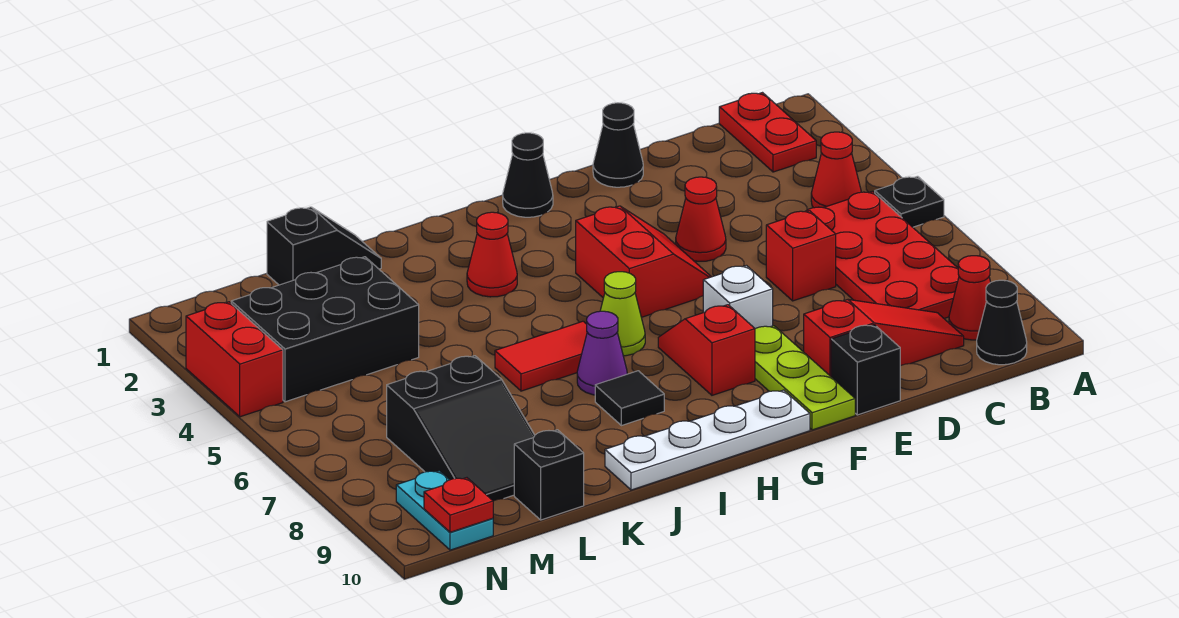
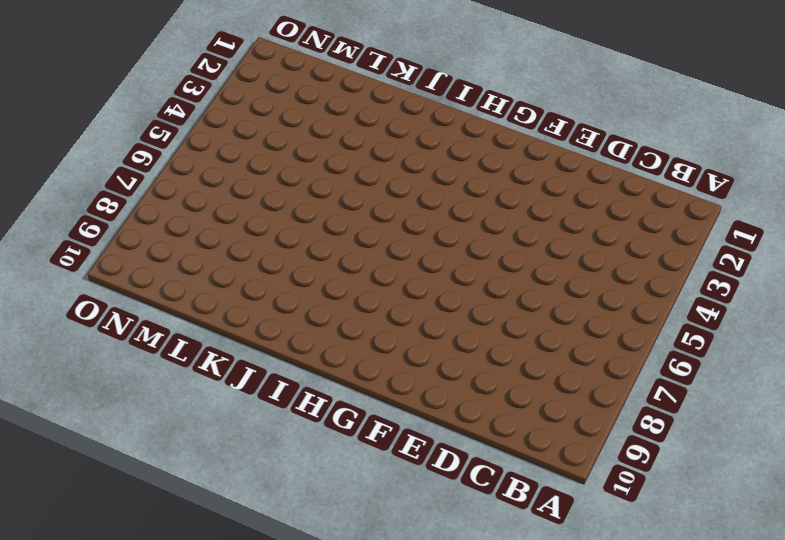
none -> black plate A5 level 1
none -> red plate B1:B2 level 1
none -> red cone B4 level 1

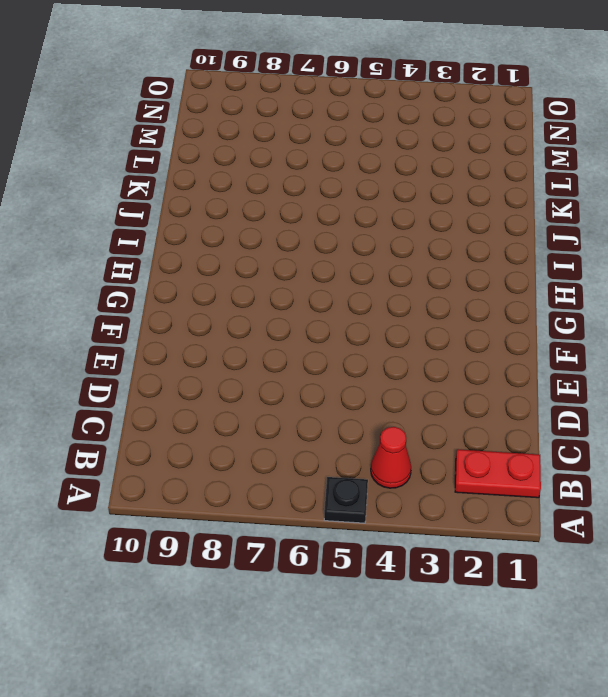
none -> red plate B5:C8 level 1
none -> red cone B9 level 1
none -> black cone B10 level 1

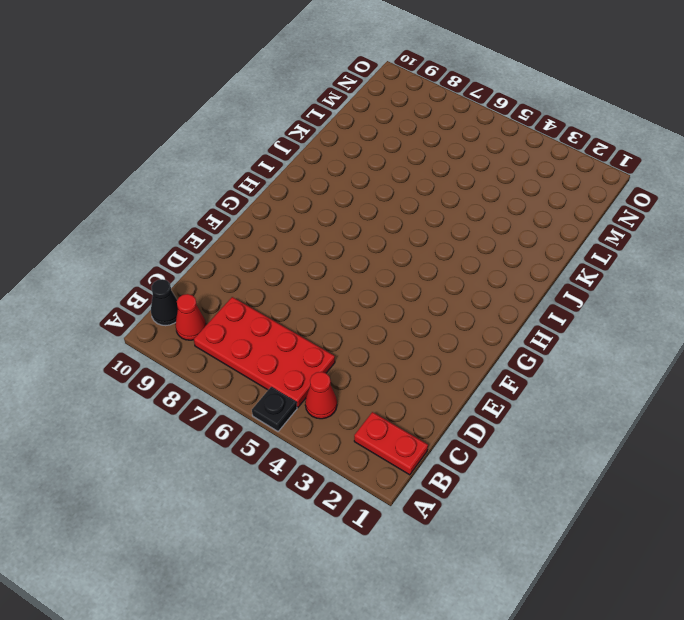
none -> red slope C9:E9 level 1 top E
none -> red brick D6 level 1
none -> black cone E1 level 1

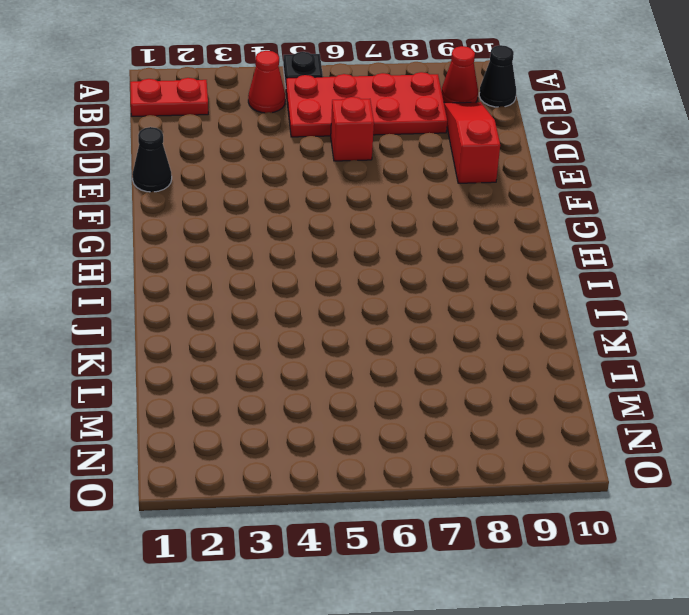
none -> red cone E4 level 1
none -> black brick E10 level 1
none -> red slope F4:G5 level 1 top G

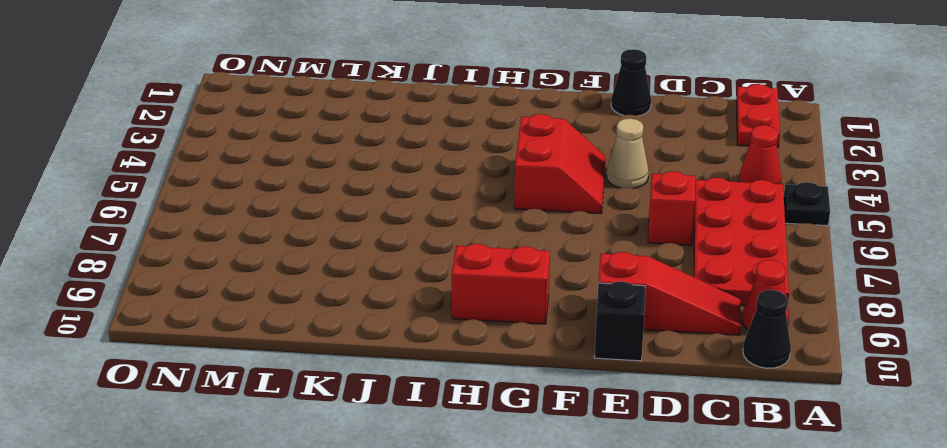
tan cone E4 level 1 -> red cone E4 level 1
red brick G9:H9 level 1 -> red brick O3:O4 level 1
none -> white brick F7 level 1
none -> lime plate F8:F10 level 1
none -> black cone G1 level 1

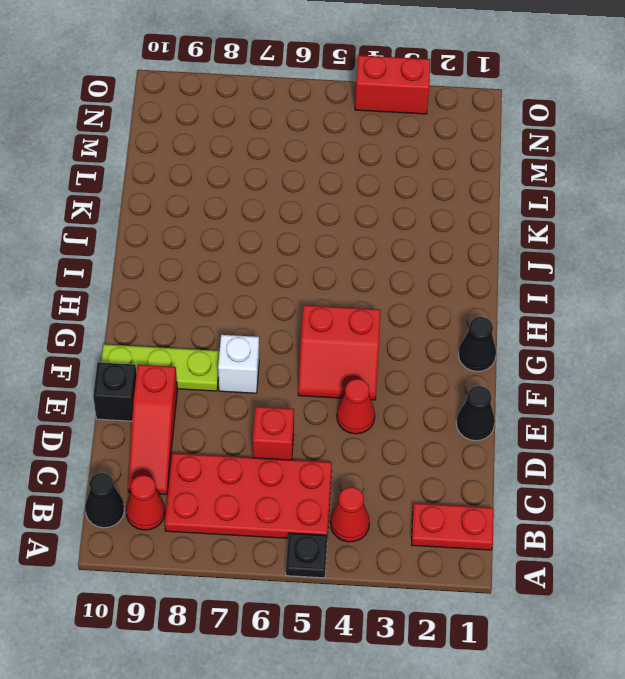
none -> red slope G7:G8 level 1 top 8
none -> white plate G10:J10 level 1
none -> lime cone H6 level 1

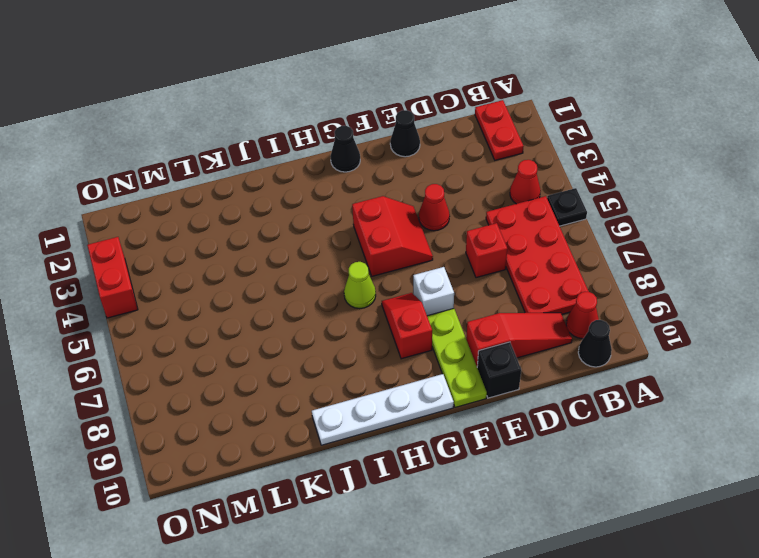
none -> red cone I3 level 1
none -> red tile I6:J6 level 1
none -> purple cone I7 level 1

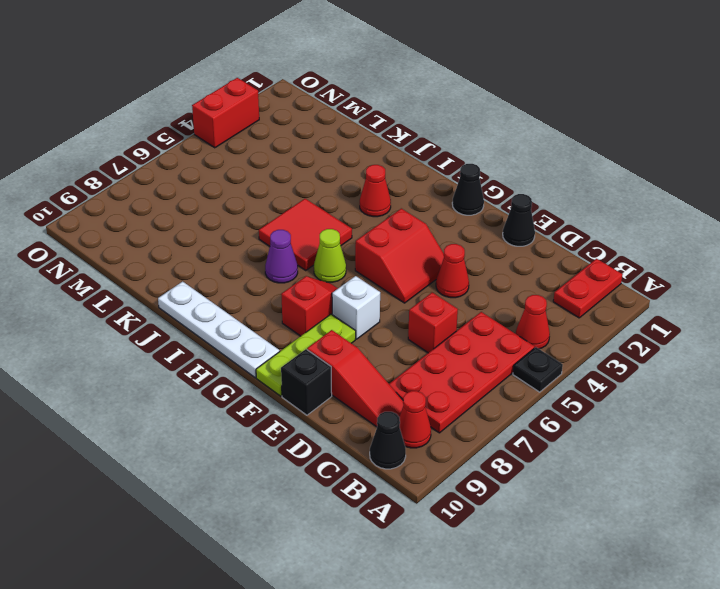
red tile I5:J6 level 1 -> red tile I6:J6 level 1
none -> black tile I8 level 1
none -> black slope K1:L1 level 1 top L
none -> black brick L3:N4 level 1

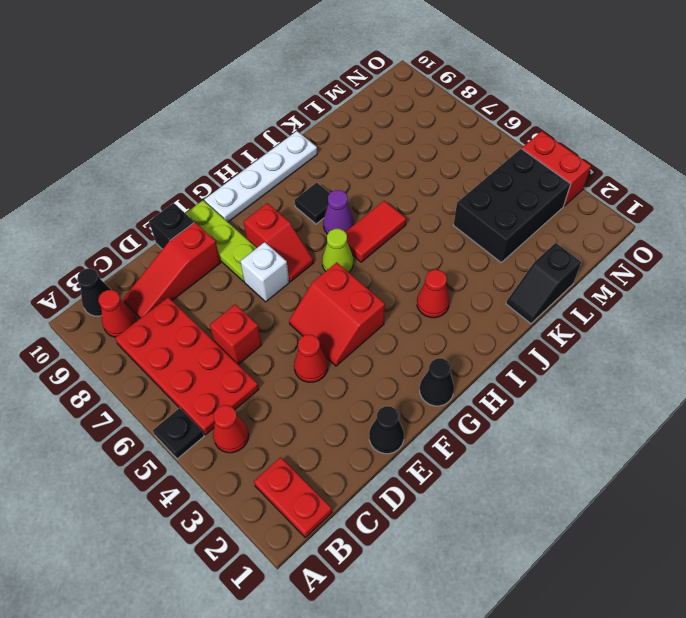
none -> black slope L7:M9 level 1 top 7
none -> black brick L10 level 1
none -> cyan plate N9:N10 level 1

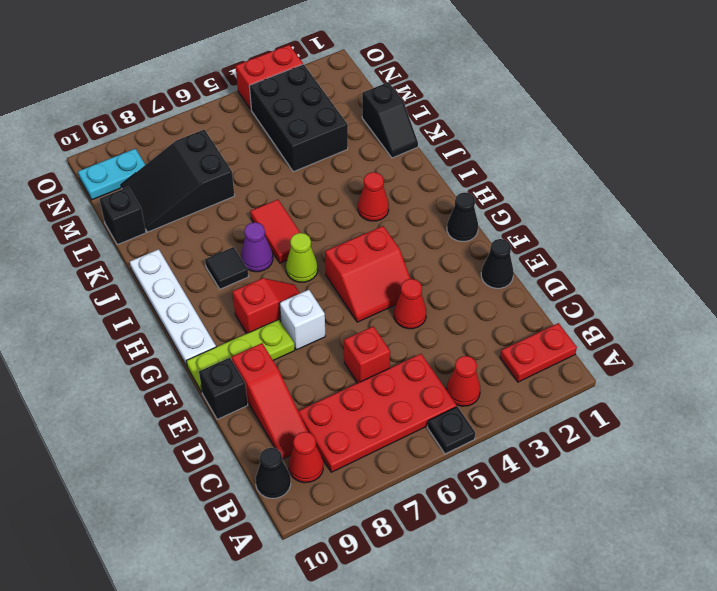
none -> red plate N10 level 2

